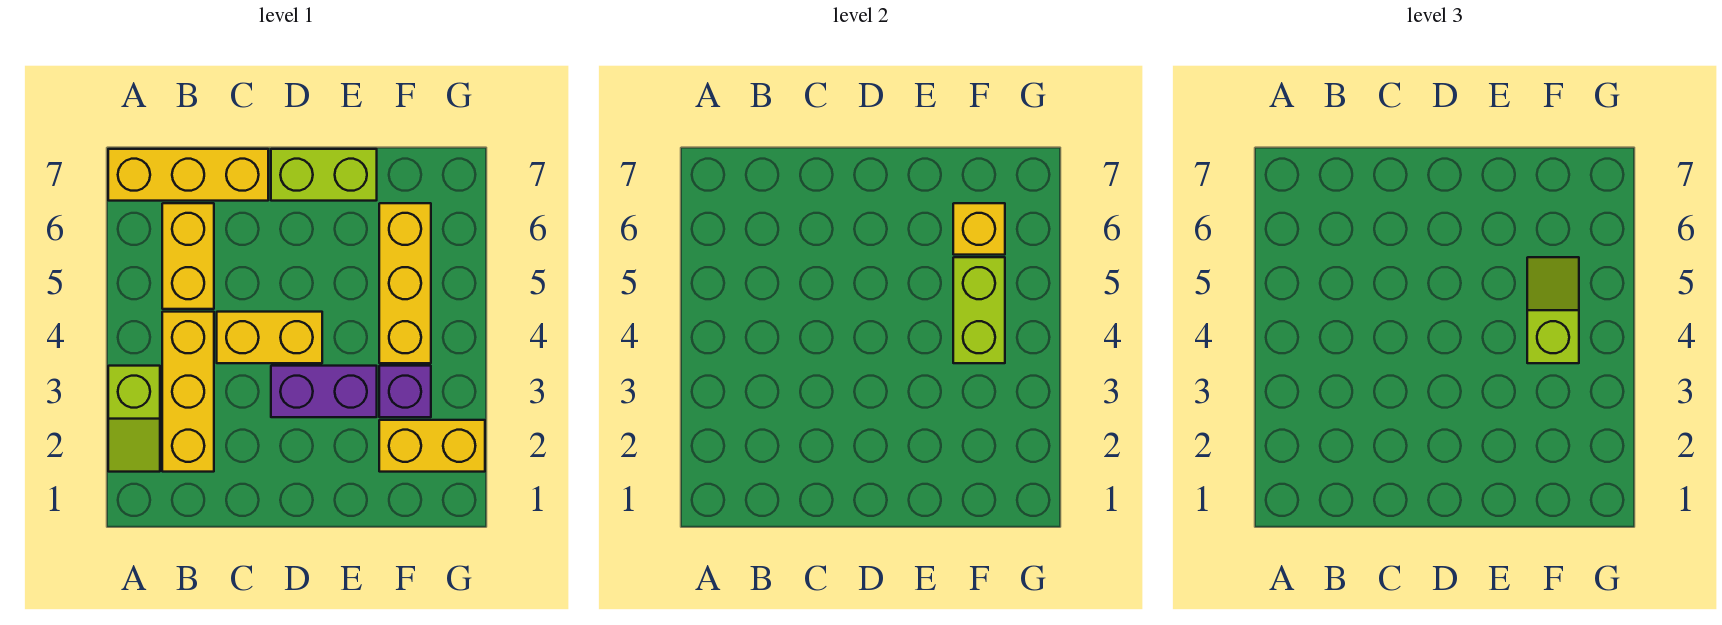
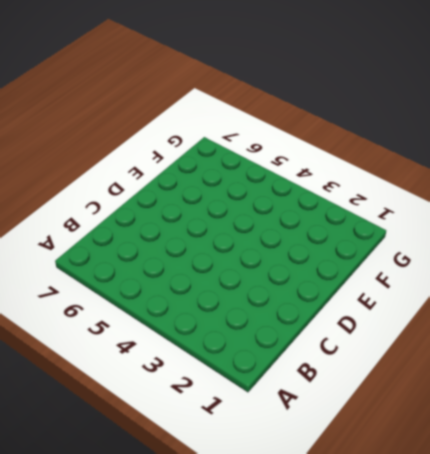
none -> lime slope A2:A3 level 1 top 3
none -> yellow brick A7:C7 level 1
none -> yellow brick B2:B4 level 1

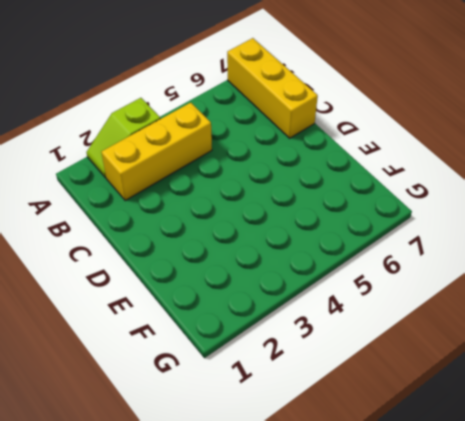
none -> yellow brick B5:B6 level 1
none -> yellow brick C4:D4 level 1
none -> purple brick D3:E3 level 1

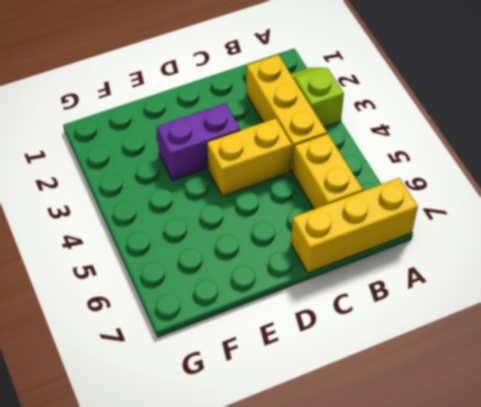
none -> lime brick D7:E7 level 1
none -> yellow brick F2:G2 level 1
none -> purple brick F3 level 1

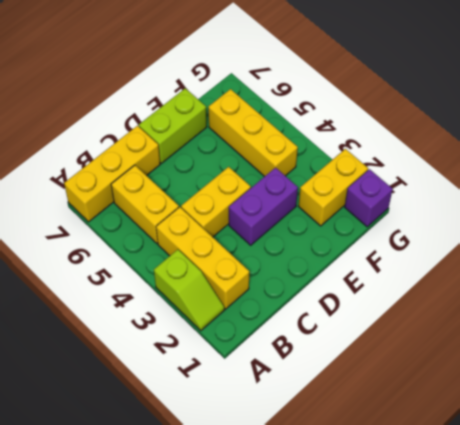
purple brick G1 level 1 -> purple brick F3 level 1
none -> lime brick F4:F5 level 2
none -> yellow brick F6 level 2
none -> lime slope F4:F5 level 3 top 4

